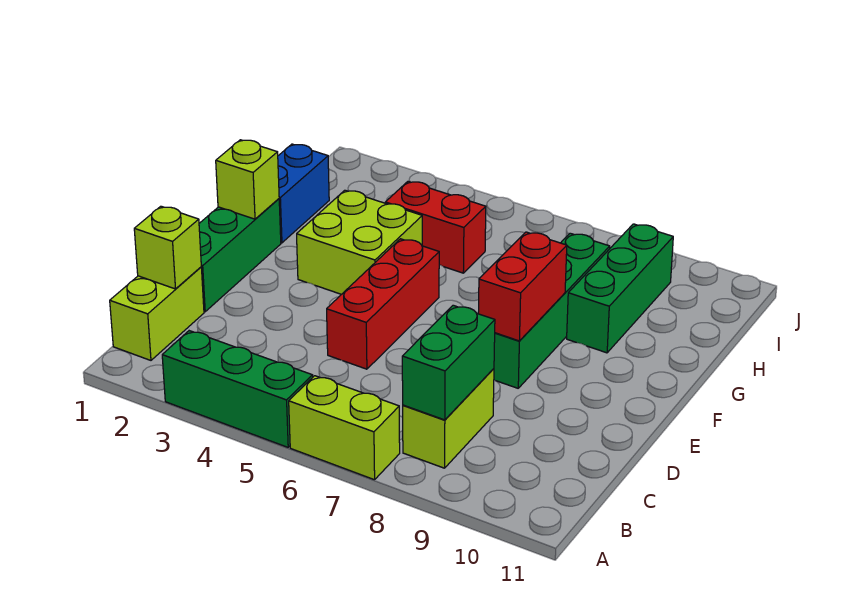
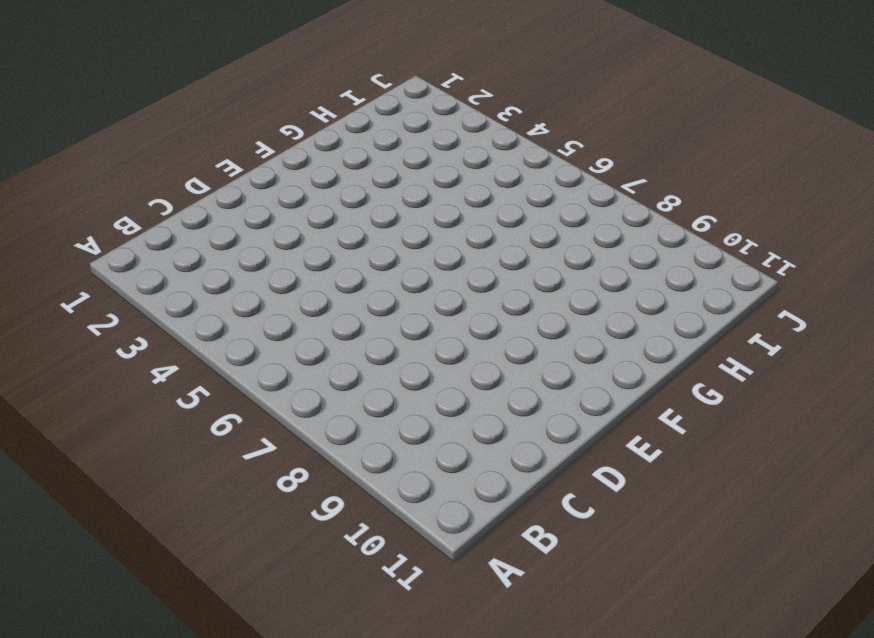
none -> green brick A3:A5 level 1
none -> lime brick A6:A7 level 1
none -> lime brick B1:C1 level 1

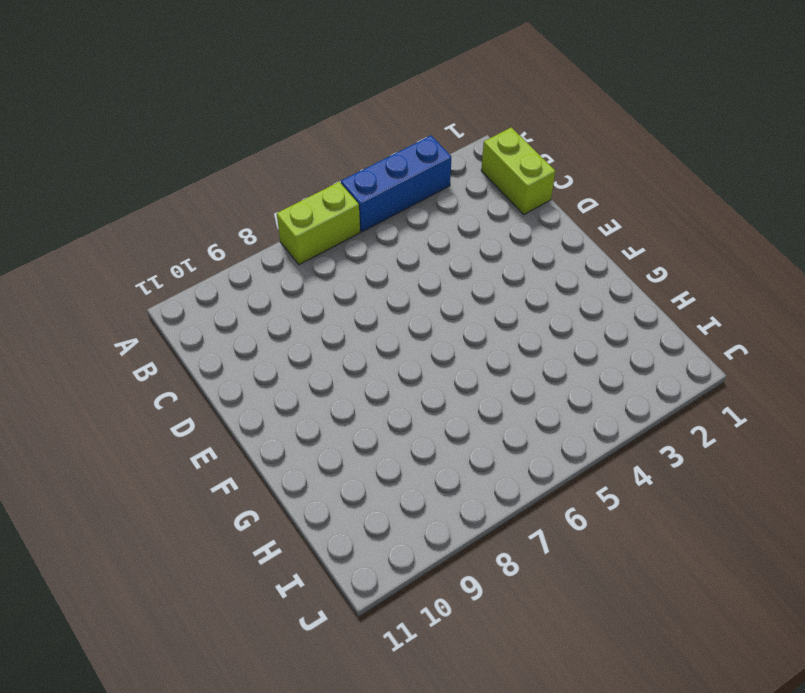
blue brick A3:A5 level 1 -> green brick A3:A5 level 1
none -> lime brick B8:C8 level 1
none -> green brick D1:F1 level 1
none -> red brick D5:F5 level 1

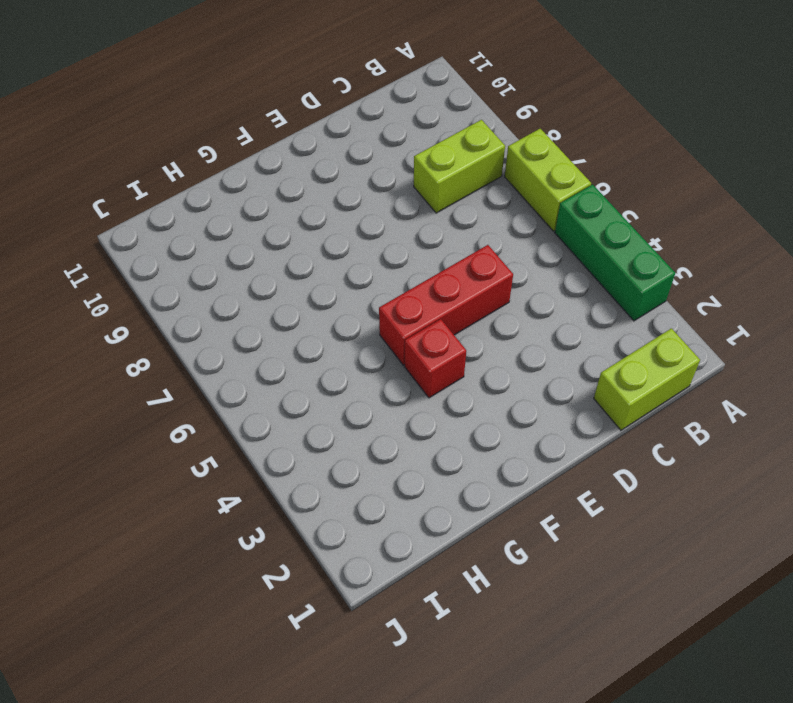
red brick F4 level 1 -> lime brick F3:G4 level 1
none -> green brick D1:F1 level 1
none -> green brick E8:H8 level 1
none -> blue brick G1:H1 level 1

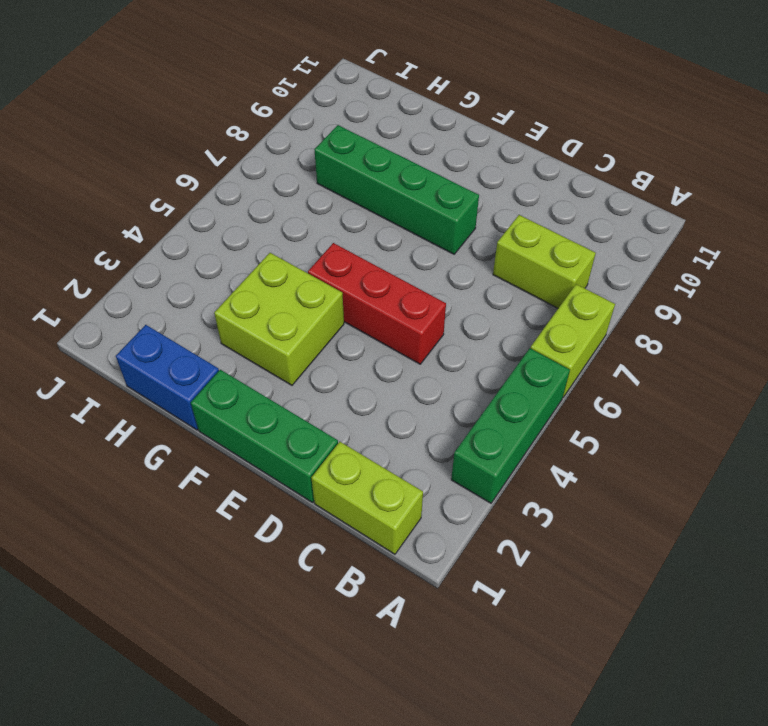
none -> green brick G9:I9 level 1
none -> red brick H4:H5 level 1
none -> green brick B8:C8 level 2

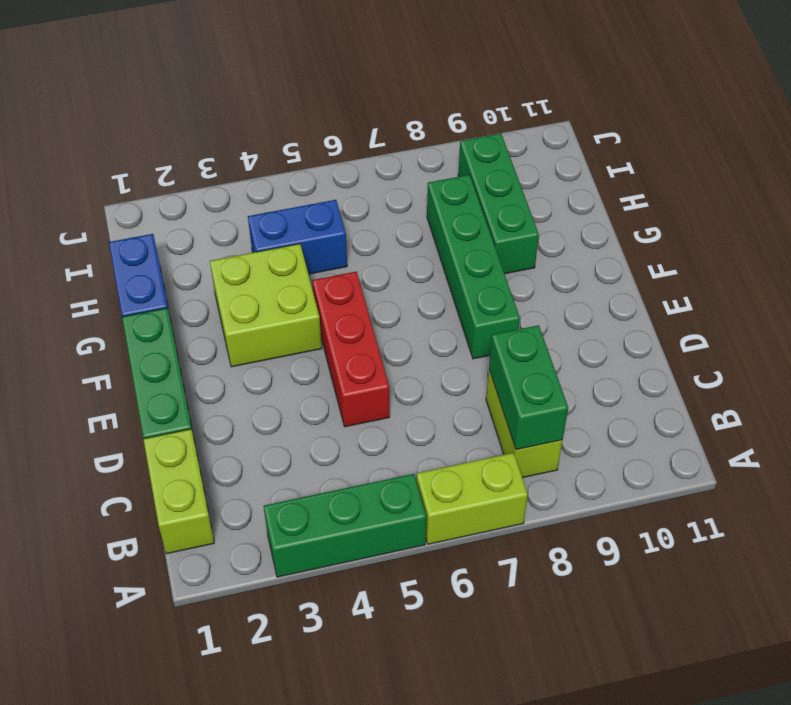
blue brick H4:H5 level 1 -> red brick H4:H5 level 1
none -> lime brick C1 level 2
none -> red brick E8:F8 level 2
none -> lime brick F1 level 2

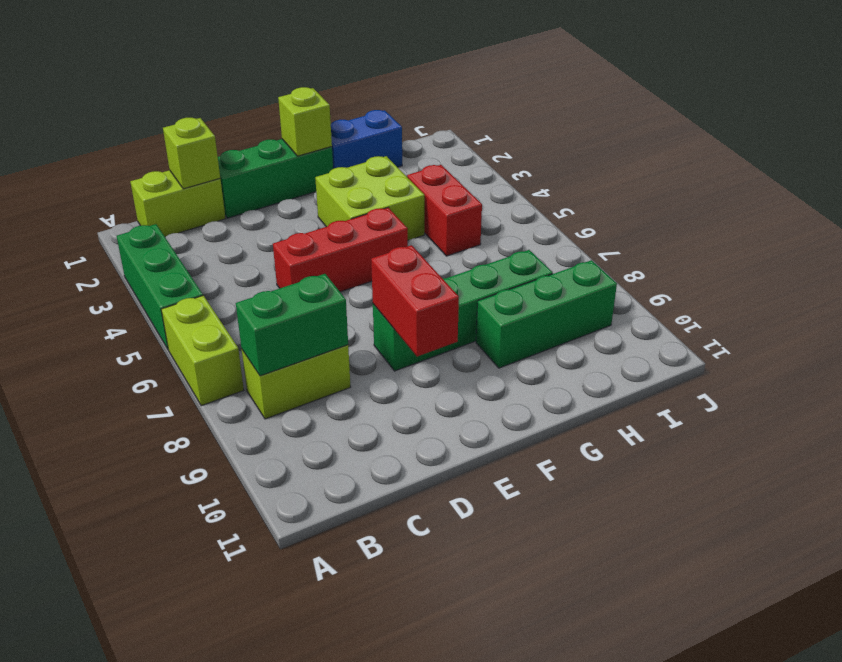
red brick E8:E9 level 2 -> red brick E8:F8 level 2

